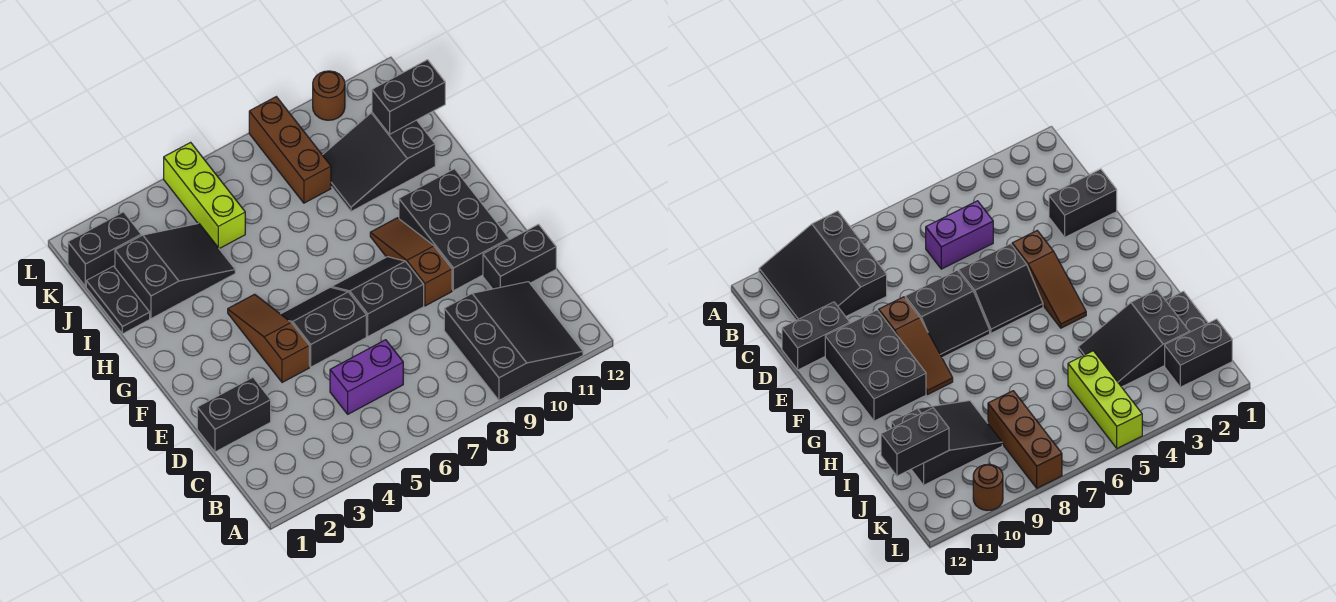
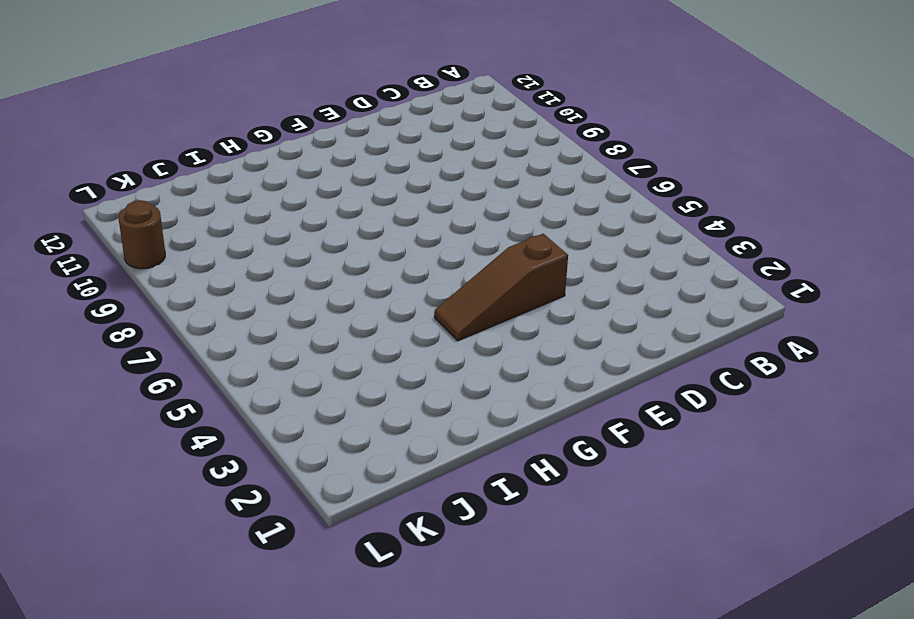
none -> black slope A9:C11 level 1 top 9
none -> purple brick C5:C6 level 1
none -> black brick D1:D2 level 1

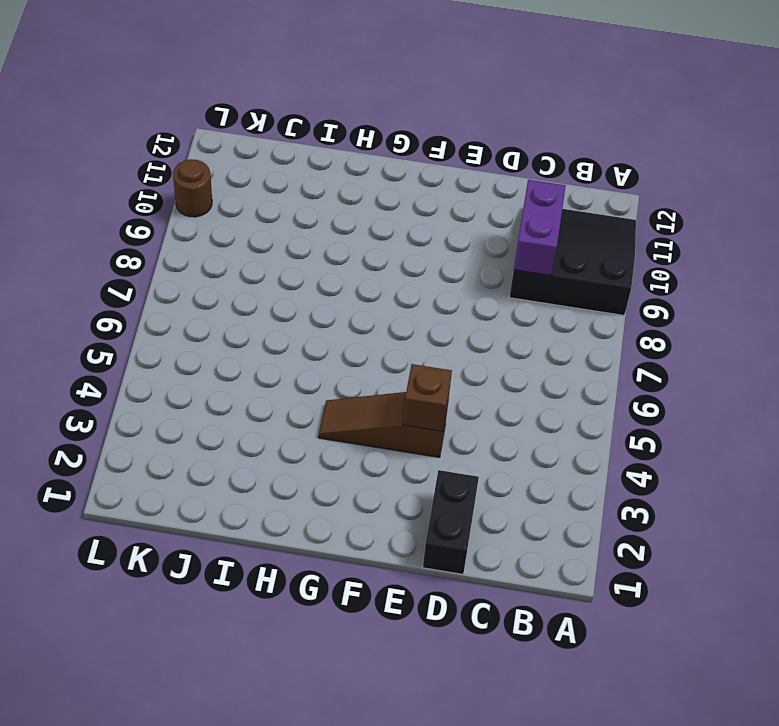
purple brick C9:C10 level 2 -> purple brick C5:C6 level 1
brown brick E4 level 2 -> none
none -> black brick D11:D12 level 1
none -> black slope E5:F6 level 1 top E
none -> black slope E7:F8 level 1 top E

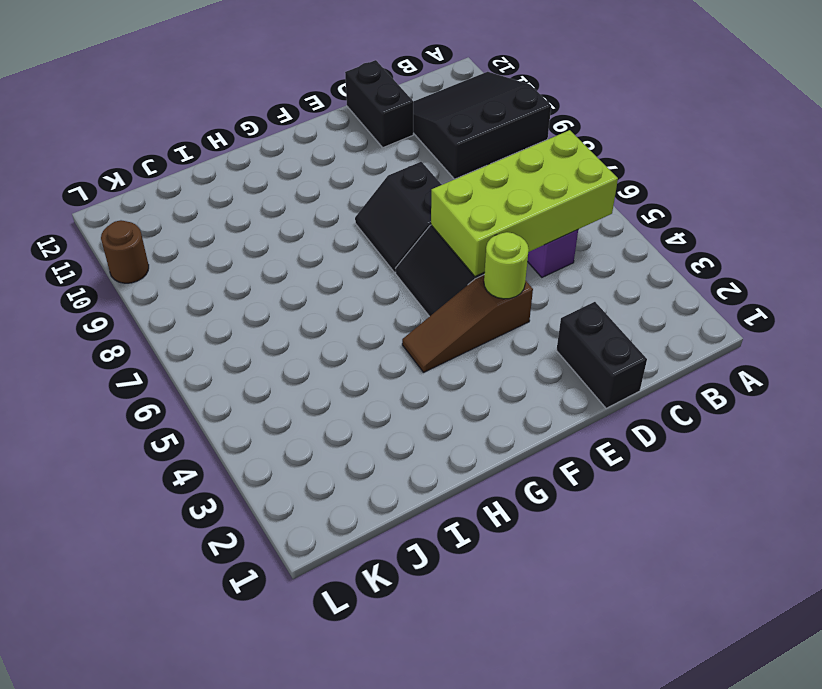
lime brick B5:E6 level 2 -> none
lime round brick E4 level 2 -> none
none -> brown slope E9:G9 level 1 top E
none -> black brick E10:G11 level 1
none -> black plate I1:J1 level 1

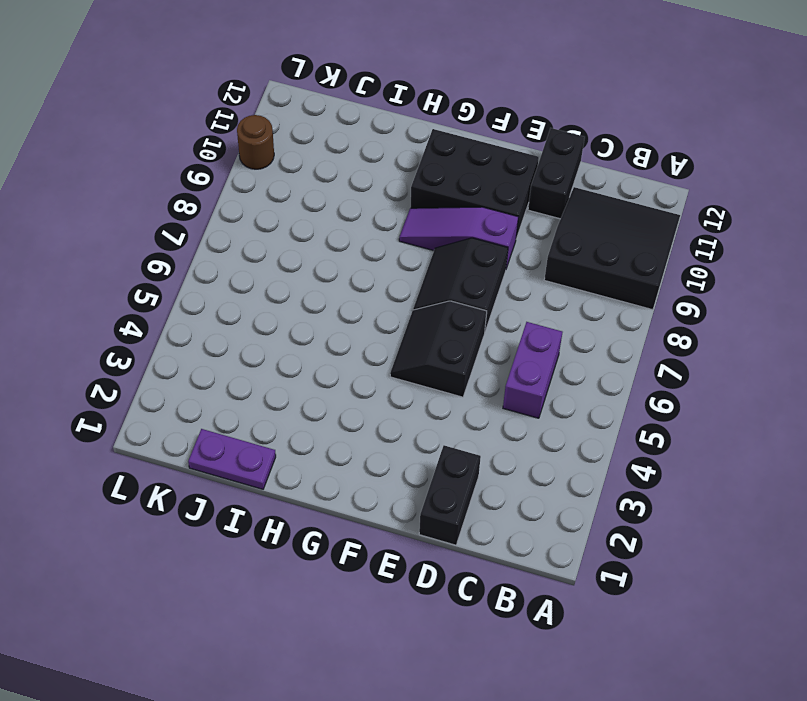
purple slope E9:G9 level 1 top E -> brown slope E9:G9 level 1 top E
purple plate I1:J1 level 1 -> black plate I1:J1 level 1
none -> brown slope E4:G4 level 1 top E
none -> black slope I2:J4 level 1 top 2
none -> black slope I9:J11 level 1 top 11

